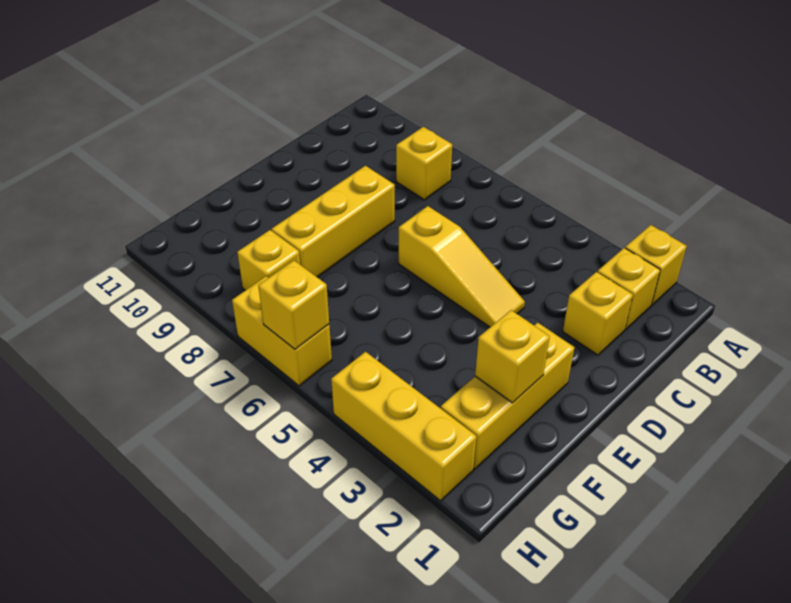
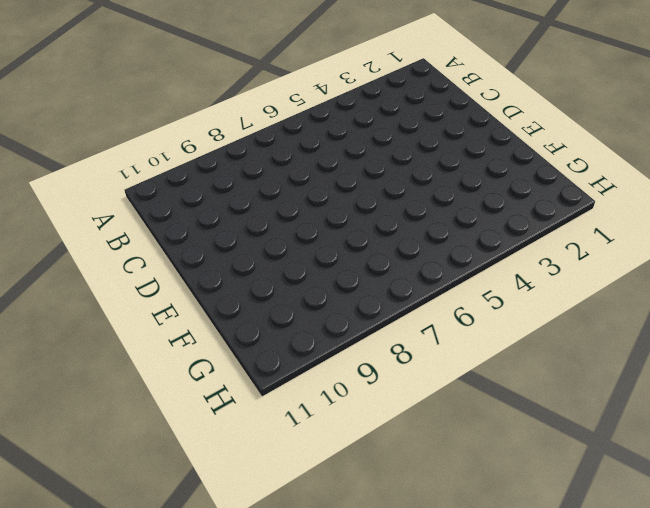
none -> yellow brick A2 level 1
none -> yellow brick B2 level 1
none -> yellow brick B8 level 1

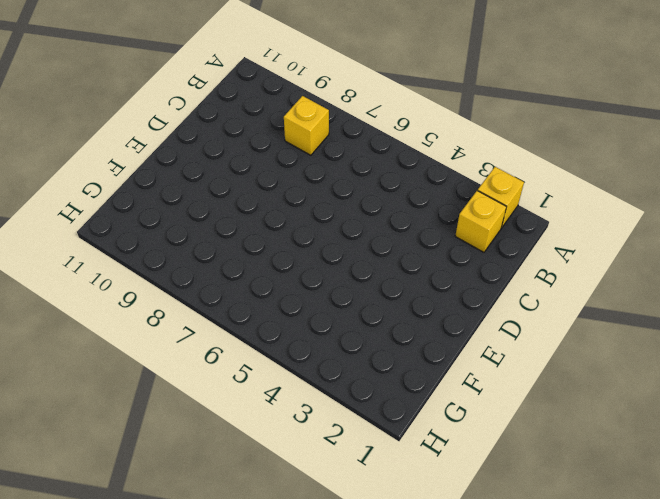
none -> yellow brick C2 level 1
none -> yellow slope D4:D6 level 1 top 6
none -> yellow brick D8:F8 level 1

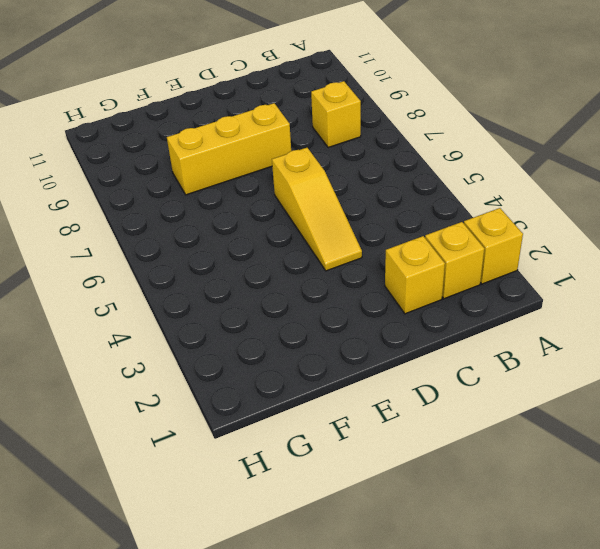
none -> yellow brick E2:G2 level 1
none -> yellow brick G8 level 1
none -> yellow brick H2:H4 level 1

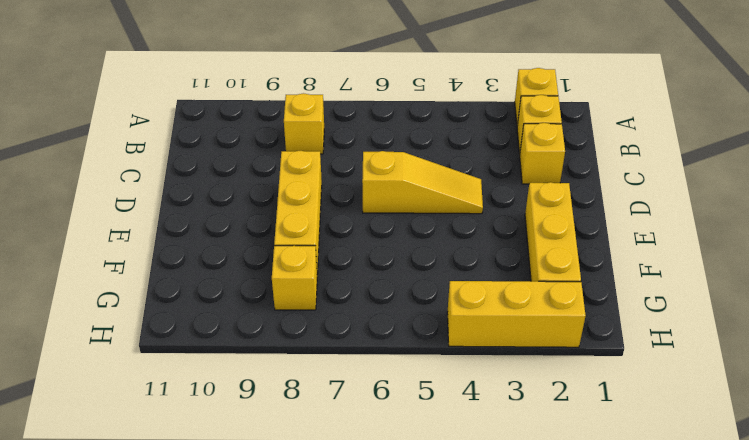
none -> yellow brick H6:H7 level 1
none -> yellow brick F2 level 2
none -> yellow brick H6 level 2

